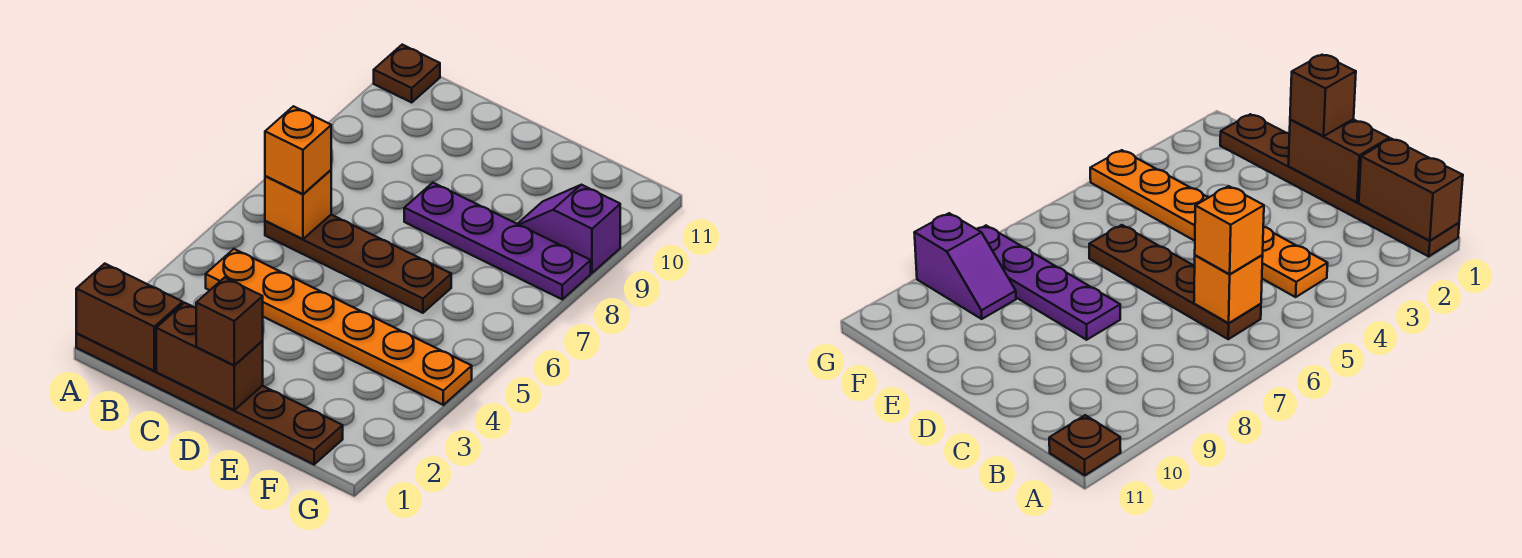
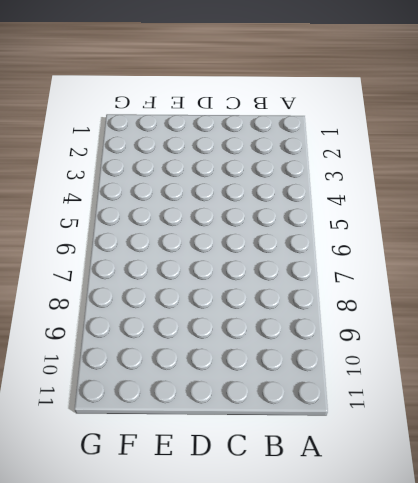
none -> brown plate A1:F1 level 1
none -> brown plate A11 level 1

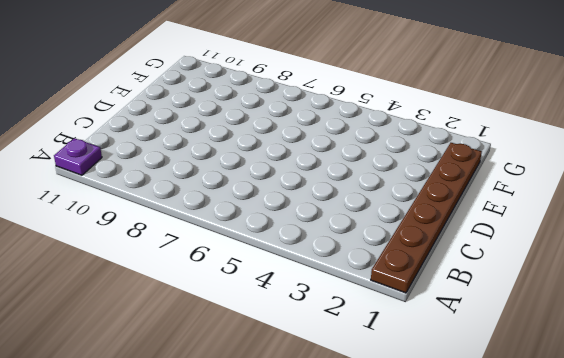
purple plate A11 level 1 -> brown plate A11 level 1
none -> orange plate B4:G4 level 1
none -> brown plate B6:E6 level 1

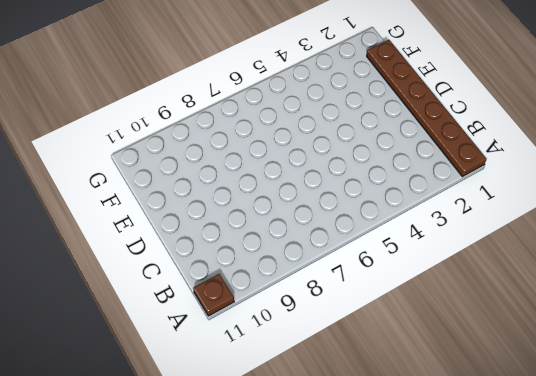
none -> orange plate B4:G4 level 1
none -> brown plate B6:E6 level 1

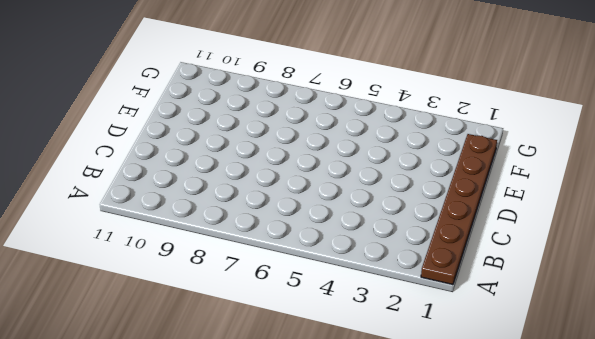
none -> brown plate A11 level 1
none -> orange plate B4:G4 level 1

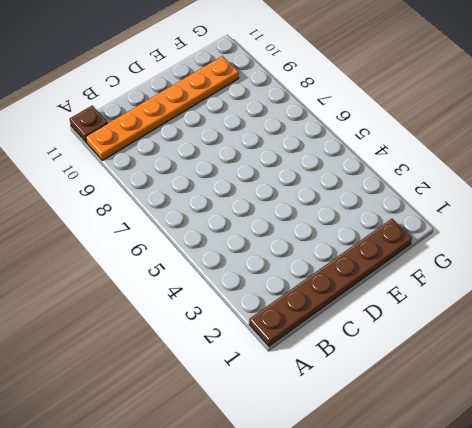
orange plate A10:F10 level 1 -> orange plate B4:G4 level 1
none -> brown plate B6:E6 level 1
none -> purple plate D8:G8 level 1

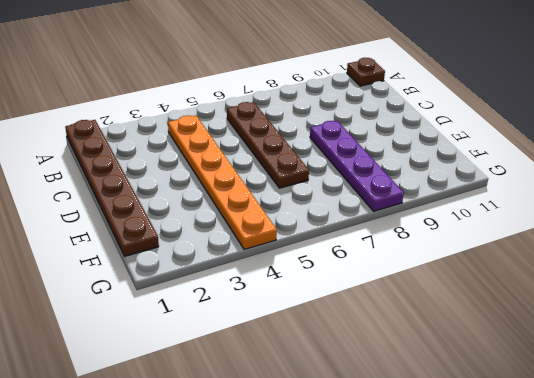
none -> purple slope F9:G9 level 1 top G
none -> brown brick A1:B1 level 2

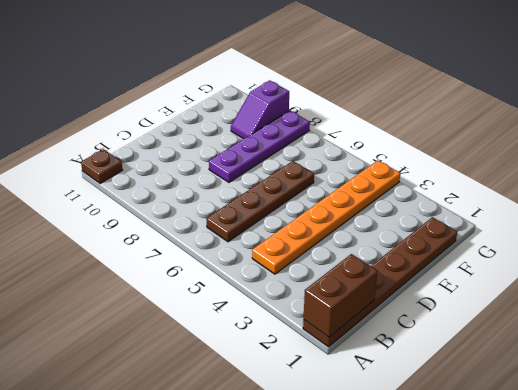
none -> orange brick B6 level 2
none -> brown brick C1:D1 level 2

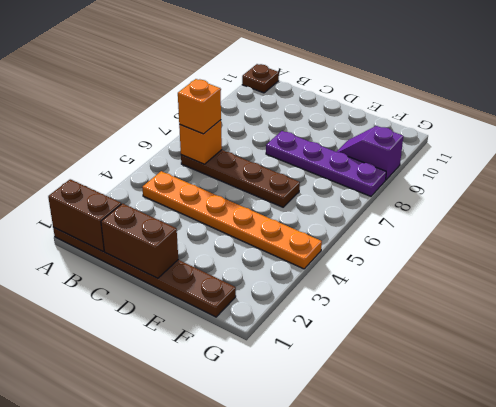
none -> brown brick D1 level 3

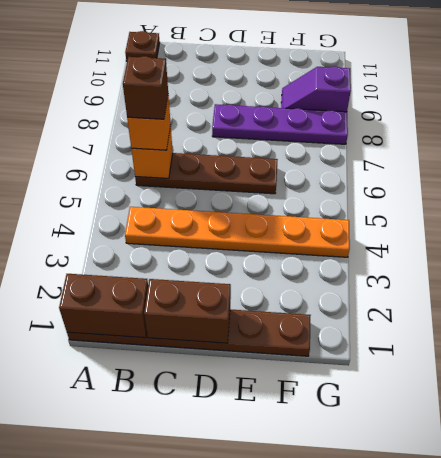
brown brick B6 level 4 -> brown brick D1 level 3

